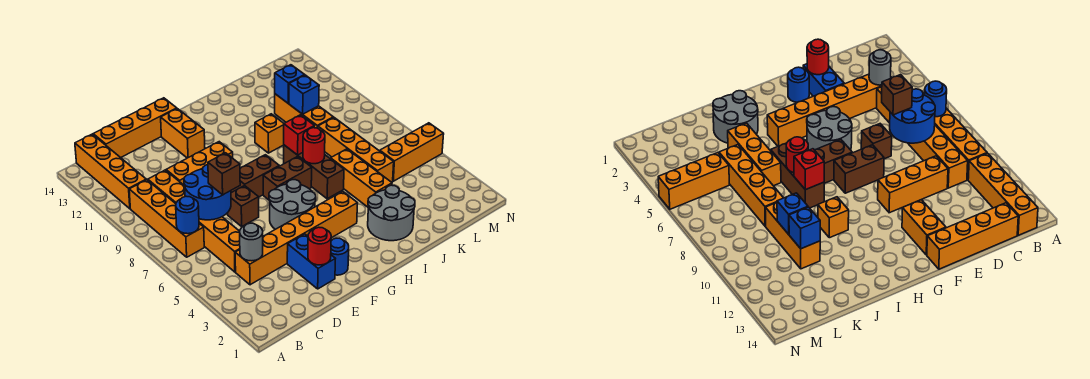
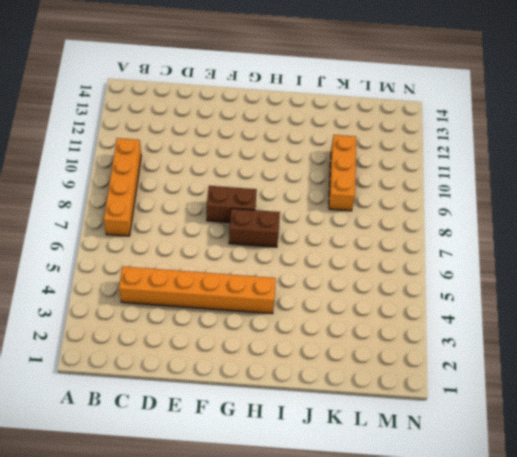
none -> orange brick B11:B14 level 1
none -> orange brick C5:C10 level 1
none -> orange brick C14:F14 level 1

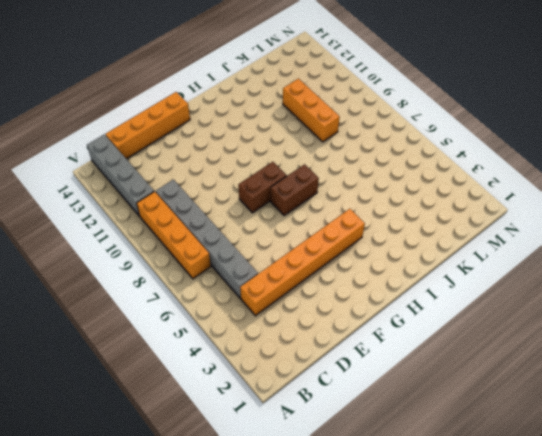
grey brick B11:B14 level 1 -> orange brick B11:B14 level 1
grey brick C5:C10 level 1 -> orange brick C5:C10 level 1
none -> orange brick D10:F10 level 1
none -> blue brick E2:E3 level 1
none -> brown brick E7 level 1

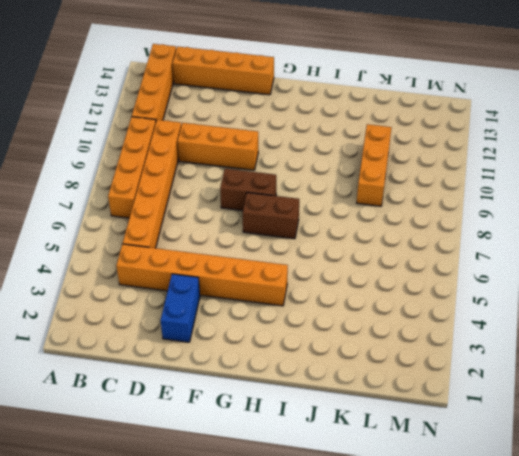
none -> brown brick E7 level 1
none -> blue round brick F2 level 1
none -> grey round brick F5:G6 level 1

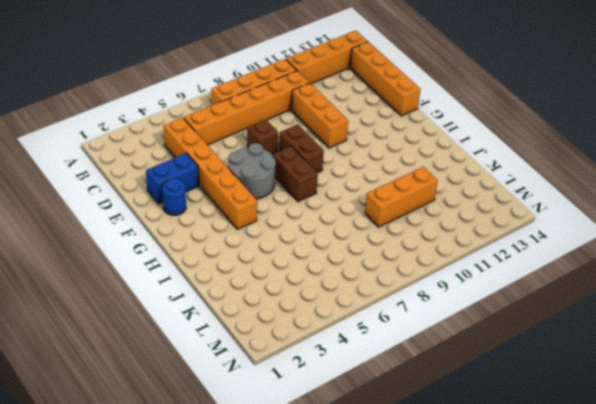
none -> orange brick F12:F13 level 1
none -> grey round brick I2:J3 level 1
none -> brown brick I6:I8 level 1

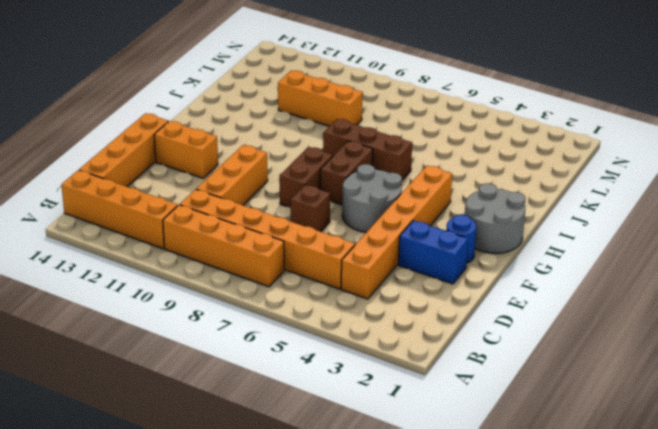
grey round brick G1:H2 level 1 -> grey round brick I2:J3 level 1
none -> orange brick I10 level 1
none -> orange brick J4:J6 level 1
none -> orange brick K5:K8 level 1

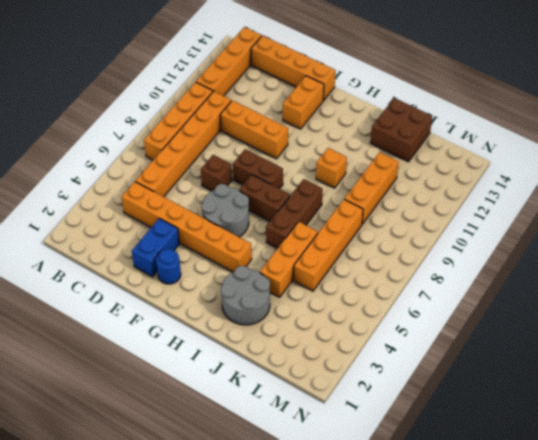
brown brick J13:K14 level 1 -> none
none -> orange brick L5:N5 level 1
none -> blue round brick B7 level 2
none -> grey round brick C4 level 2

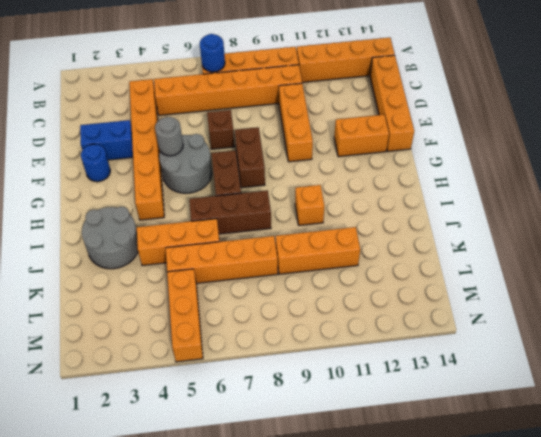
grey round brick F5 level 2 -> grey round brick C4 level 2
none -> blue round brick C7:D8 level 2
none -> red round brick E2 level 2
none -> red round brick I7 level 2

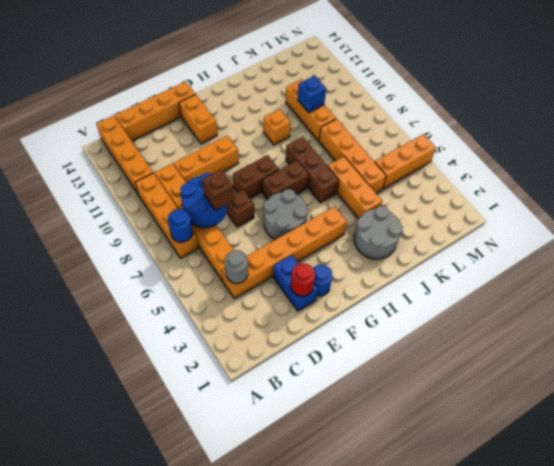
none -> red round brick I7 level 2
none -> red brick I8 level 2
none -> blue brick K11 level 2

